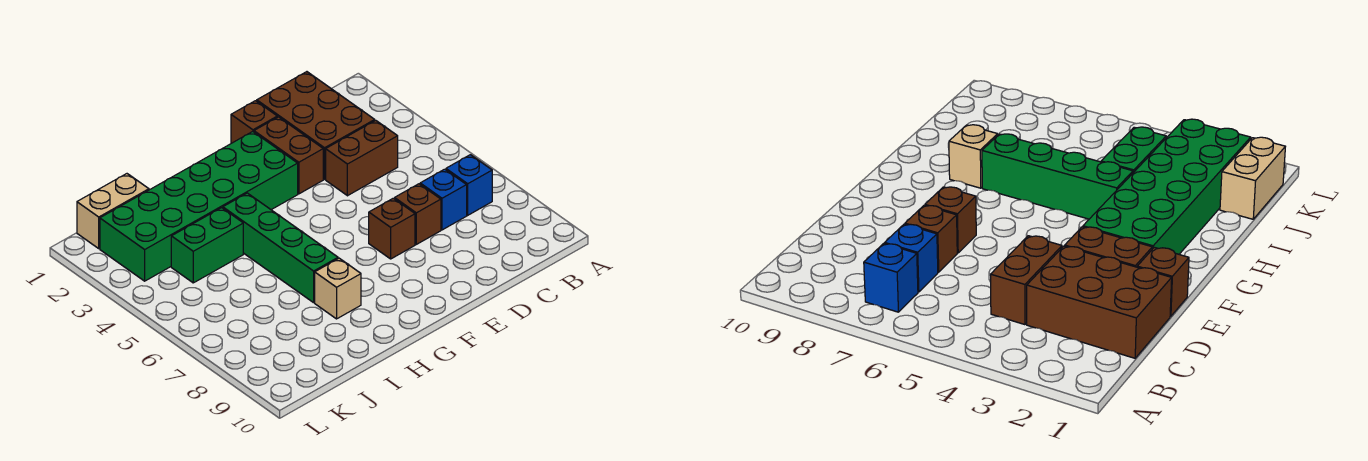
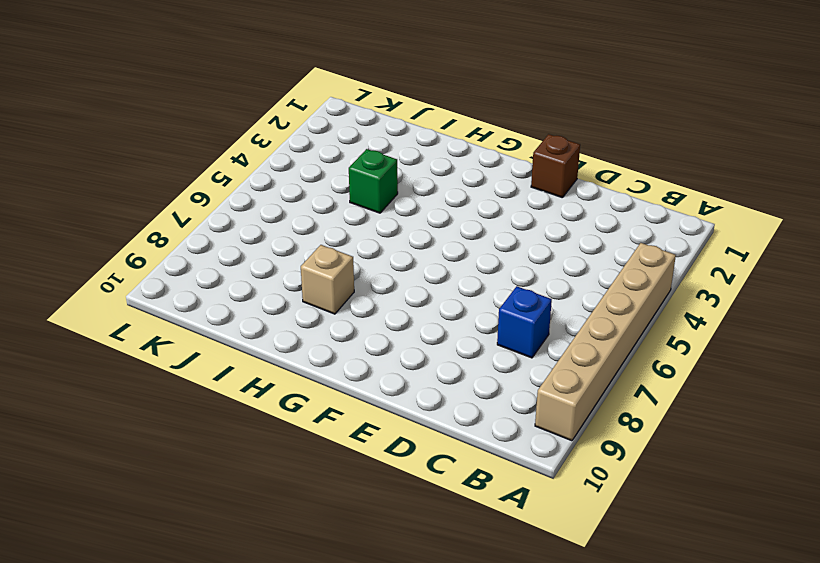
tan brick A4:A9 level 1 -> none
green brick I4 level 1 -> green brick I4:J4 level 1
none -> blue brick B7 level 1
none -> brown brick C1:D3 level 1
none -> brown brick C4:D4 level 1

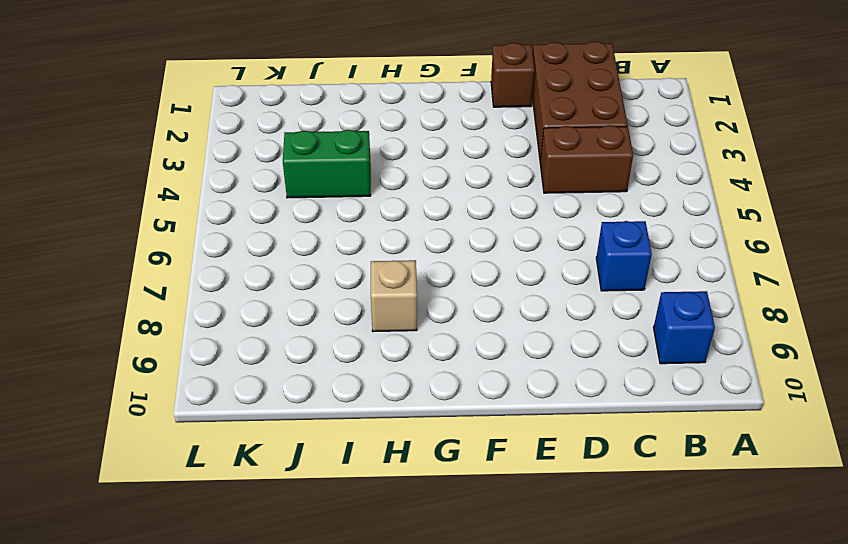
blue brick B9 level 1 -> blue brick B7 level 1
none -> brown brick D7 level 1
none -> brown brick E2:E3 level 1
none -> brown brick E7 level 1

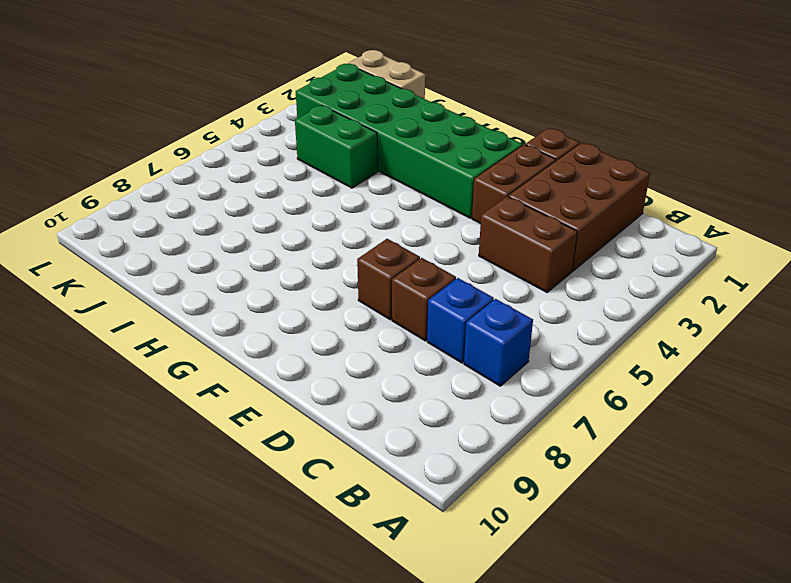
none -> green brick H4:H7 level 1
none -> tan brick H8 level 1

